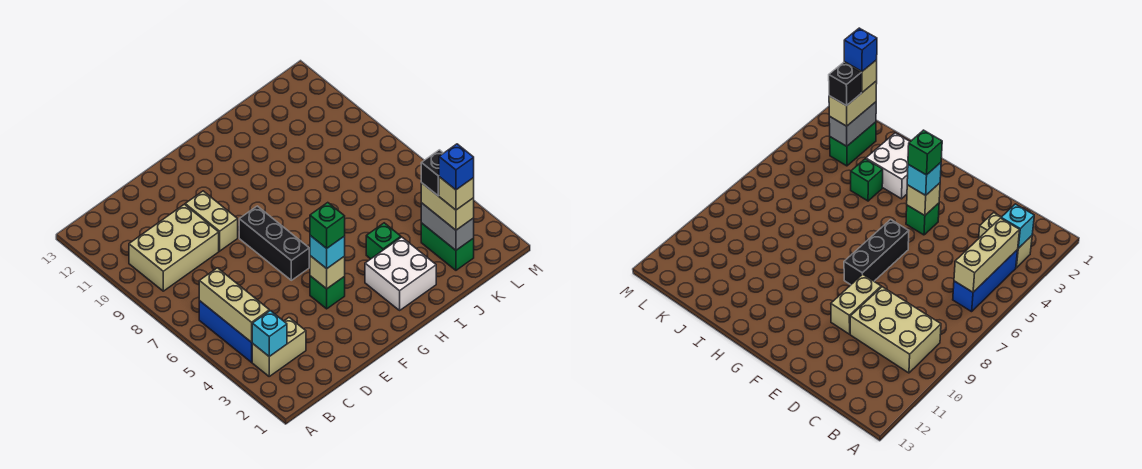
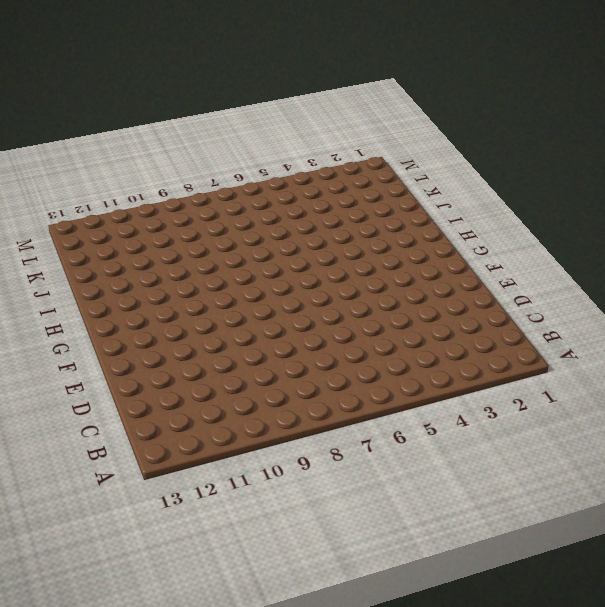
none -> tan brick B3:C3 level 1
none -> blue brick B4:B6 level 1
none -> tan brick B9:D10 level 1

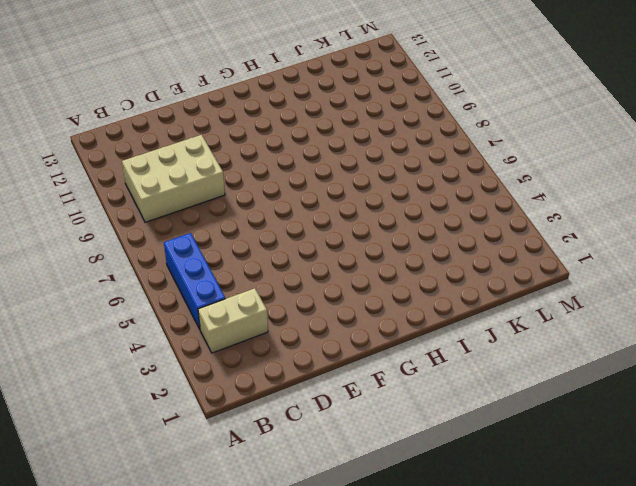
none -> tan brick E9:E10 level 1
none -> green brick F4 level 1
none -> black brick F6:F8 level 1

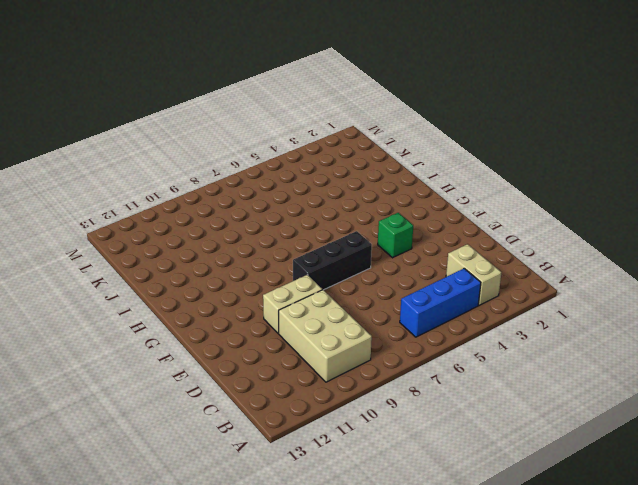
none -> white brick H2:I3 level 1
none -> green brick I4 level 1
none -> green brick K2:K3 level 1

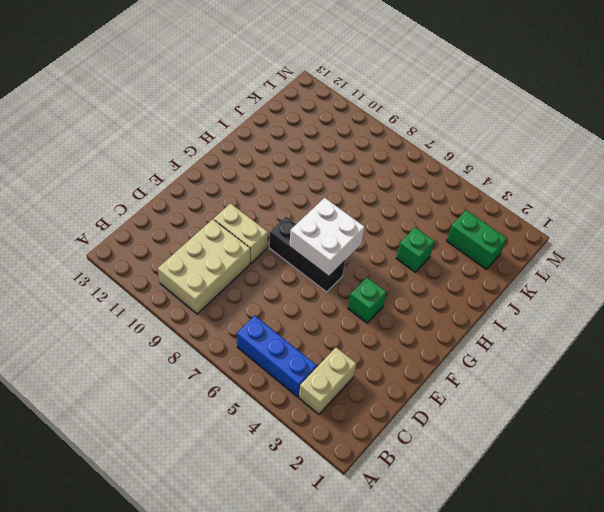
white brick F6:G7 level 2 -> white brick H2:I3 level 1
none -> cyan brick B3 level 2
none -> tan brick B4:B6 level 2
none -> tan brick F4 level 2

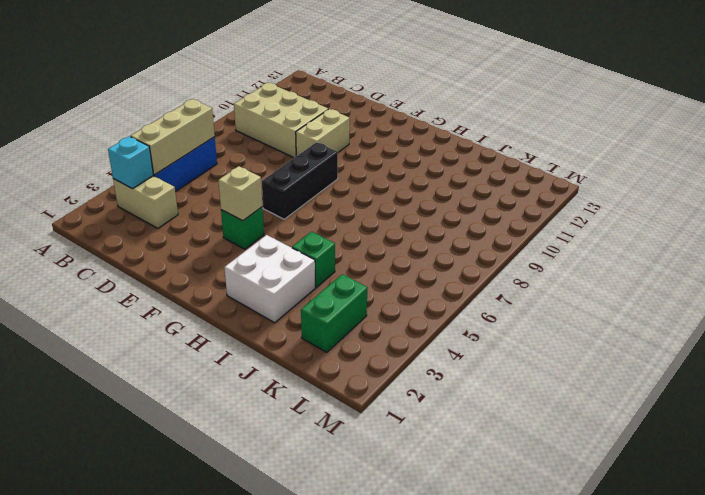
none -> grey brick K2:K3 level 2
none -> cyan brick F4 level 3
none -> tan brick K2:K3 level 3

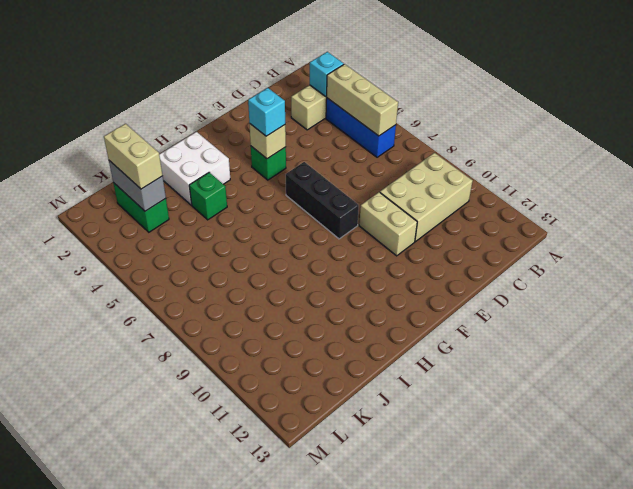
none -> green brick F4 level 4
none -> tan brick K2 level 4
none -> black brick K3 level 4

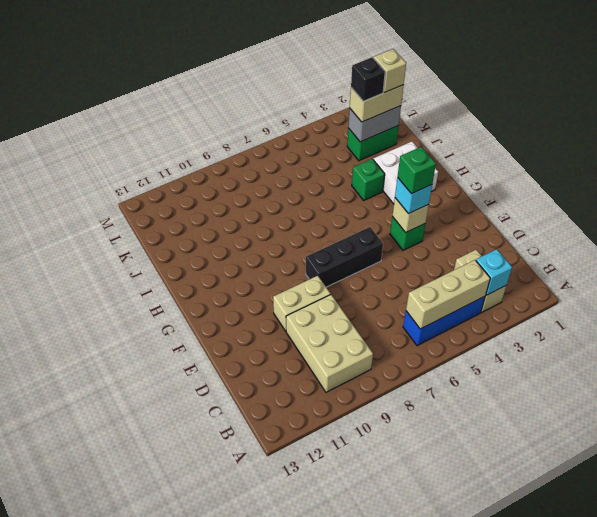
none -> blue brick K2 level 5

